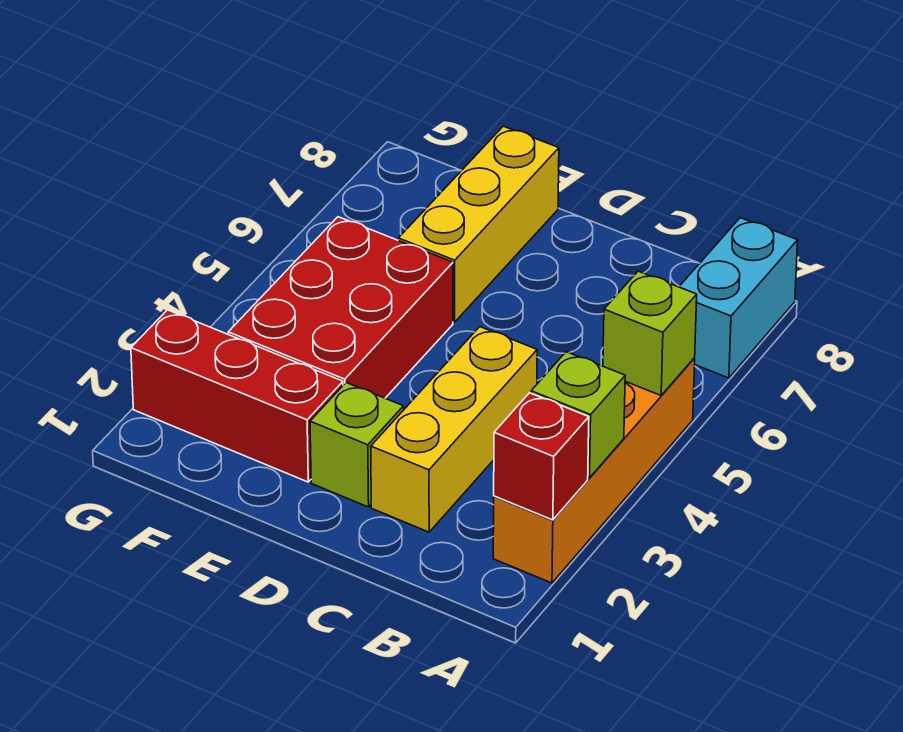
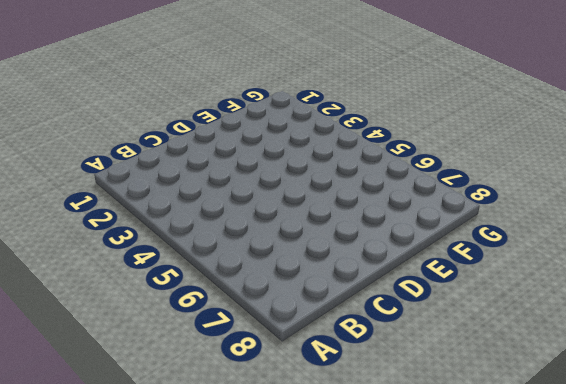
none -> orange brick A2:A5 level 1
none -> cyan brick A7:A8 level 1

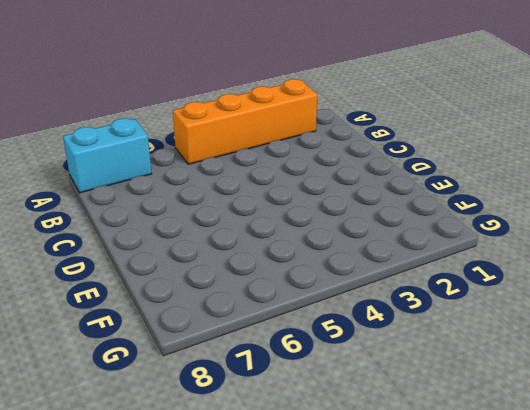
none -> yellow brick C2:C4 level 1
none -> lime brick D2 level 1

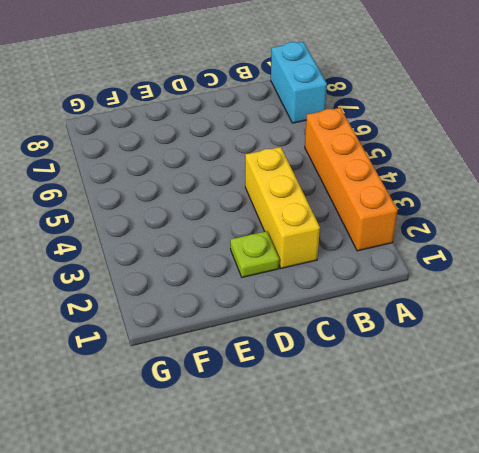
lime plate D2 level 1 -> lime brick D2 level 1
none -> red brick E2:G2 level 1
none -> red brick E3:F5 level 1

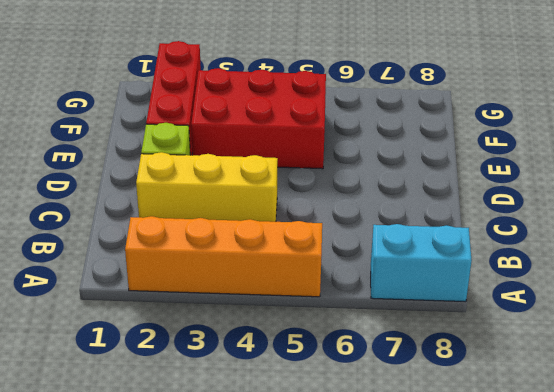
none -> yellow brick E6:E8 level 1
none -> red brick A2 level 2

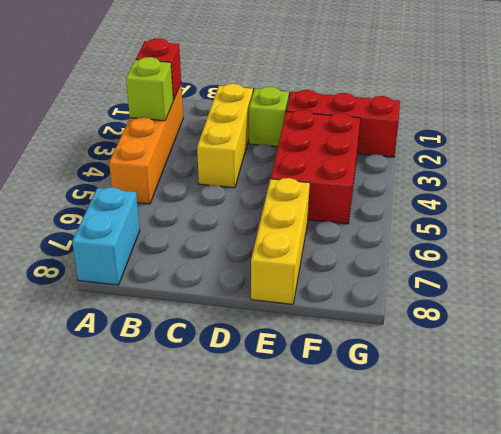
none -> lime brick A5 level 2

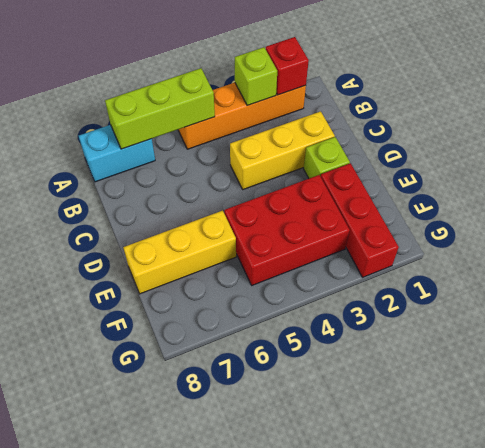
lime brick A5:A7 level 2 -> lime brick A5 level 2

